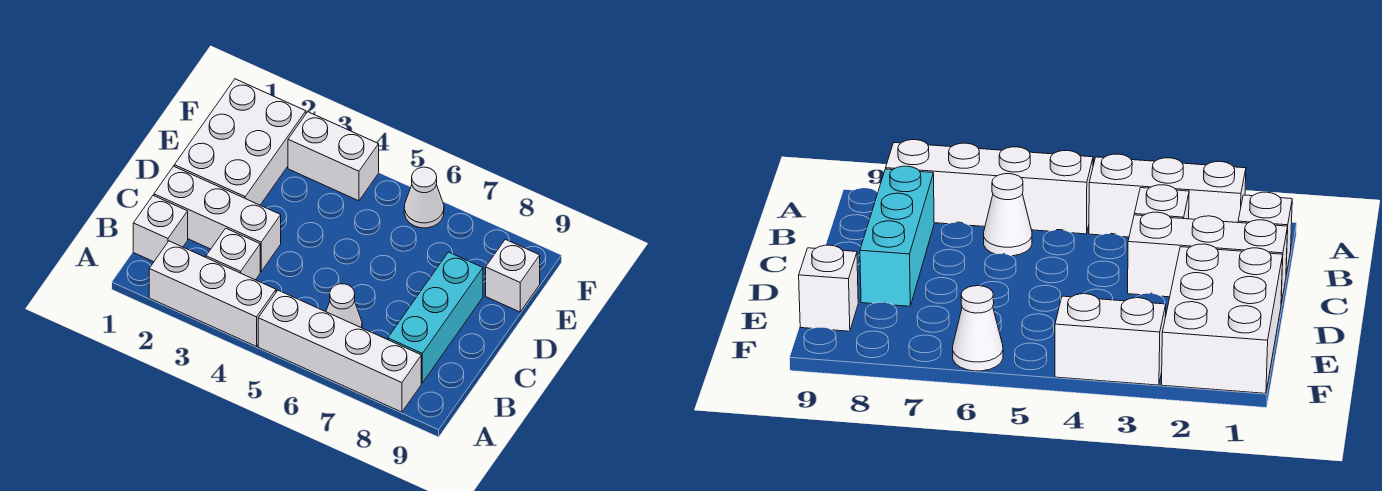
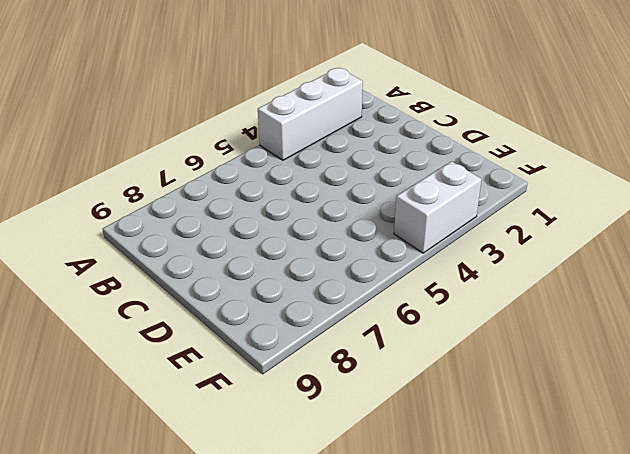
none -> white brick A5:A8 level 1
none -> white brick B1 level 1

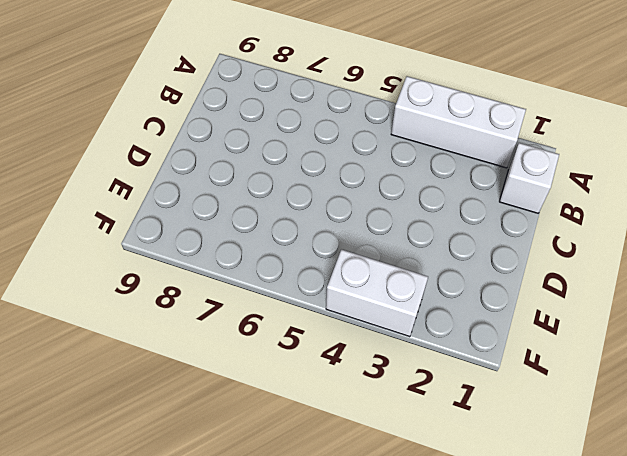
none -> white brick A5:A8 level 1
none -> white brick B3 level 1

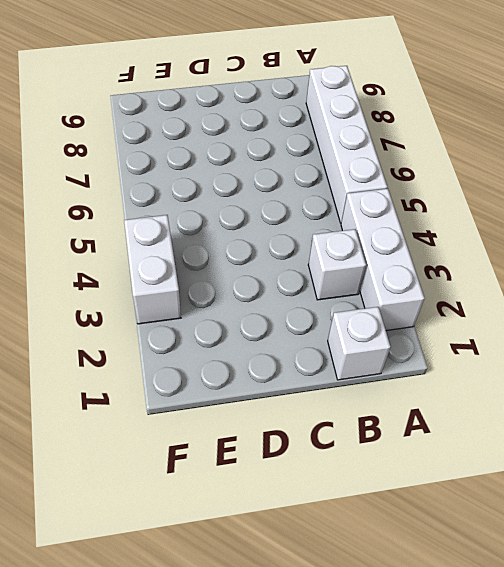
none -> white cone B6 level 1
none -> cyan brick B8:D8 level 1

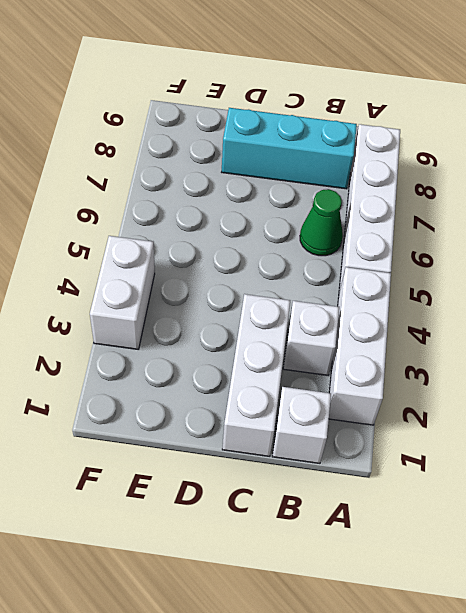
green cone B6 level 1 -> white cone B6 level 1
none -> white brick D1:F2 level 1
none -> white brick E9 level 1

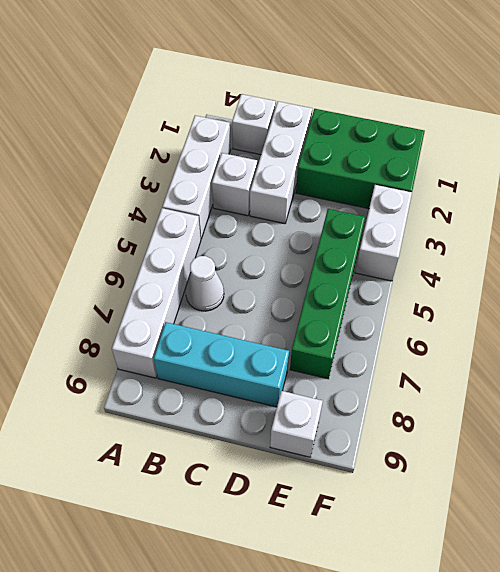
green brick D1:F2 level 1 -> white brick D1:F2 level 1
green brick E4:E7 level 1 -> none
none -> white cone F6 level 1

